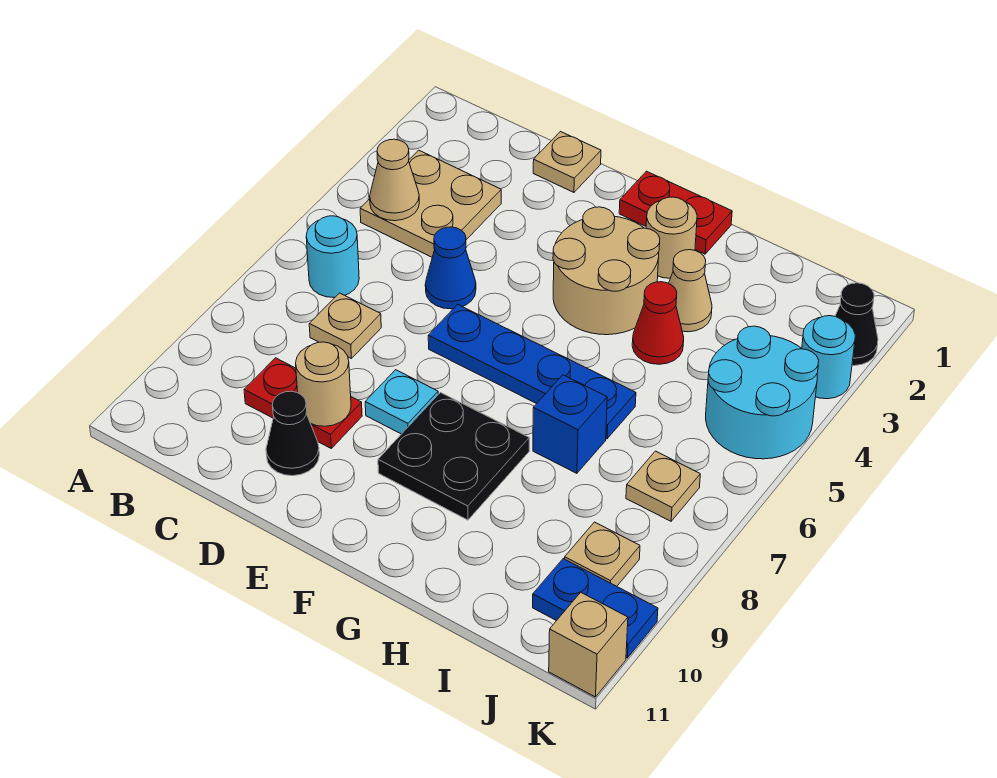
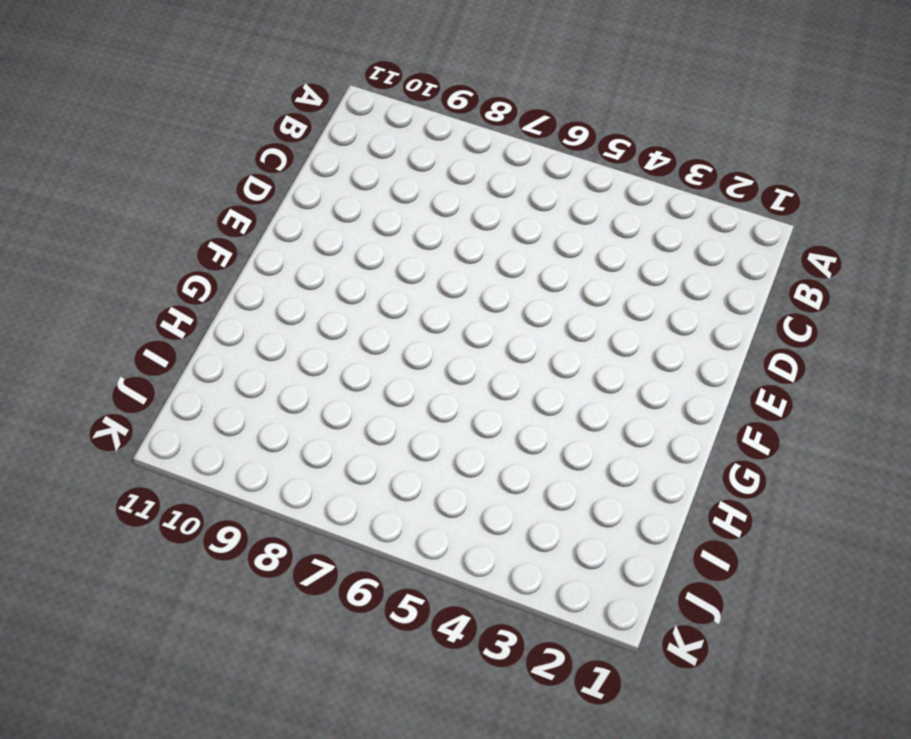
none -> tan plate B3:C4 level 1
none -> cyan round brick B6 level 1
none -> tan plate C7 level 1

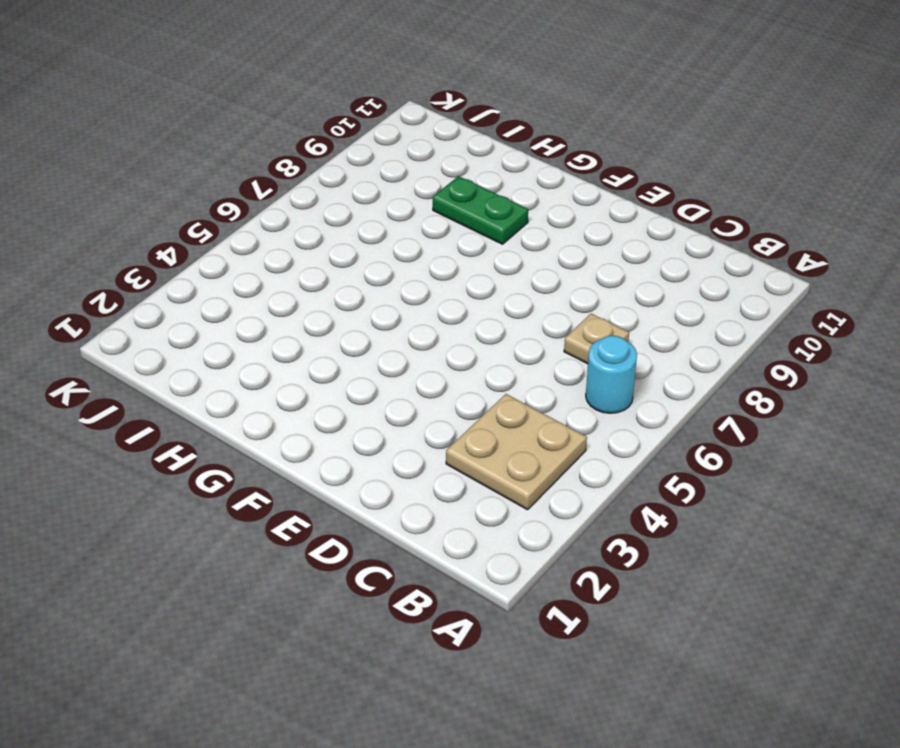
green plate G9:H9 level 1 -> black plate F8:G9 level 1
none -> red plate C9:D9 level 1
none -> tan plate D1 level 1
none -> blue cone D5 level 1

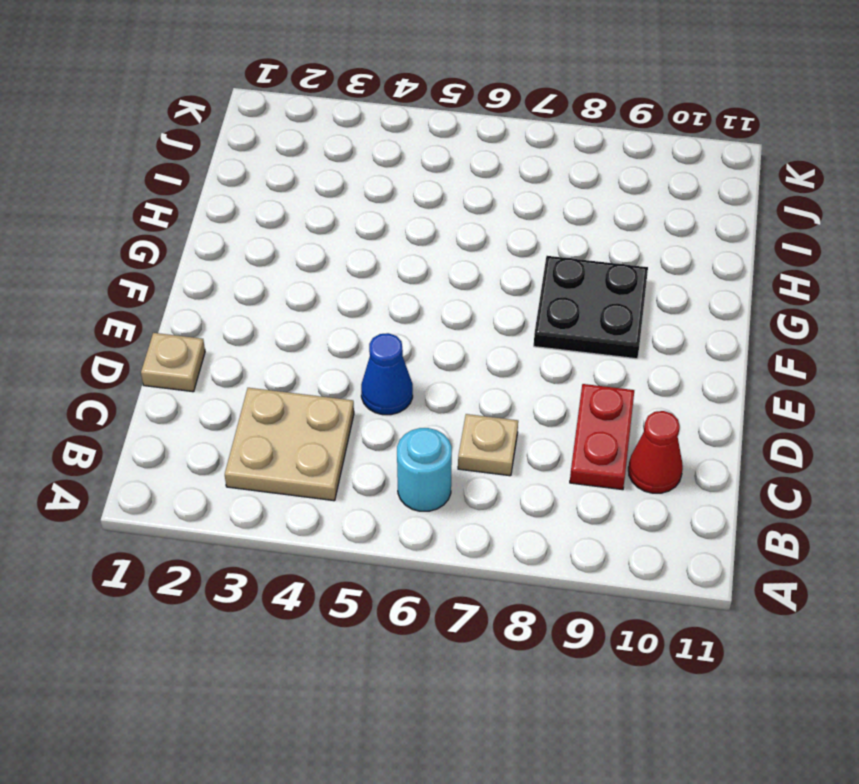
red cone C10 level 1 -> red cone H4 level 1
none -> black cone D10 level 1
none -> blue plate E6:H6 level 1
none -> cyan plate E8 level 1

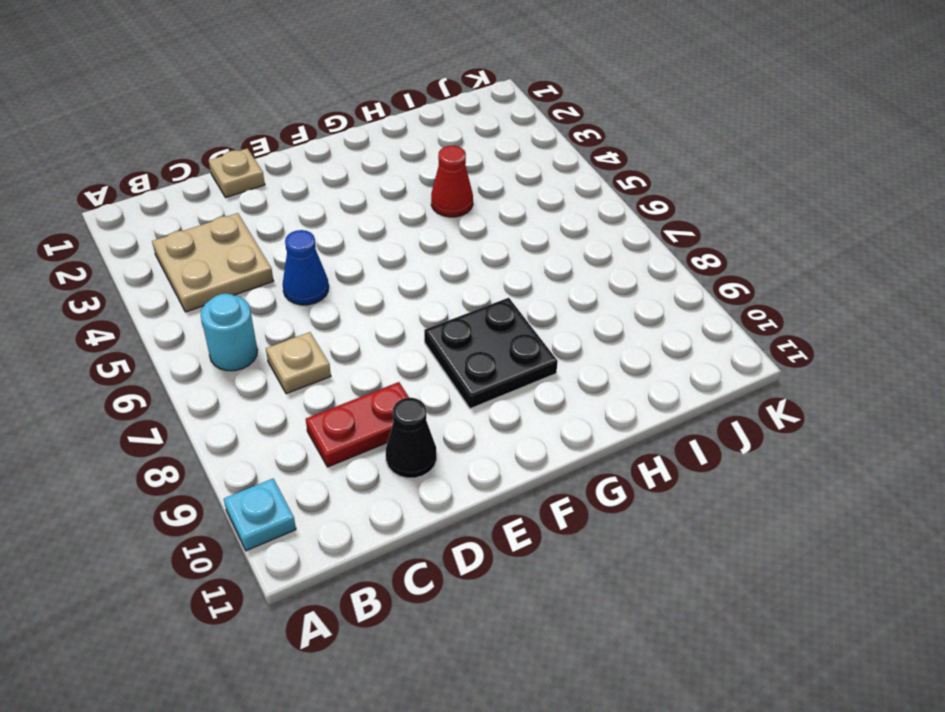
cyan plate A10 level 1 -> cyan plate E8 level 1
none -> blue plate E6:H6 level 1
none -> red plate F1:G1 level 1
none -> tan round brick F3:G4 level 1

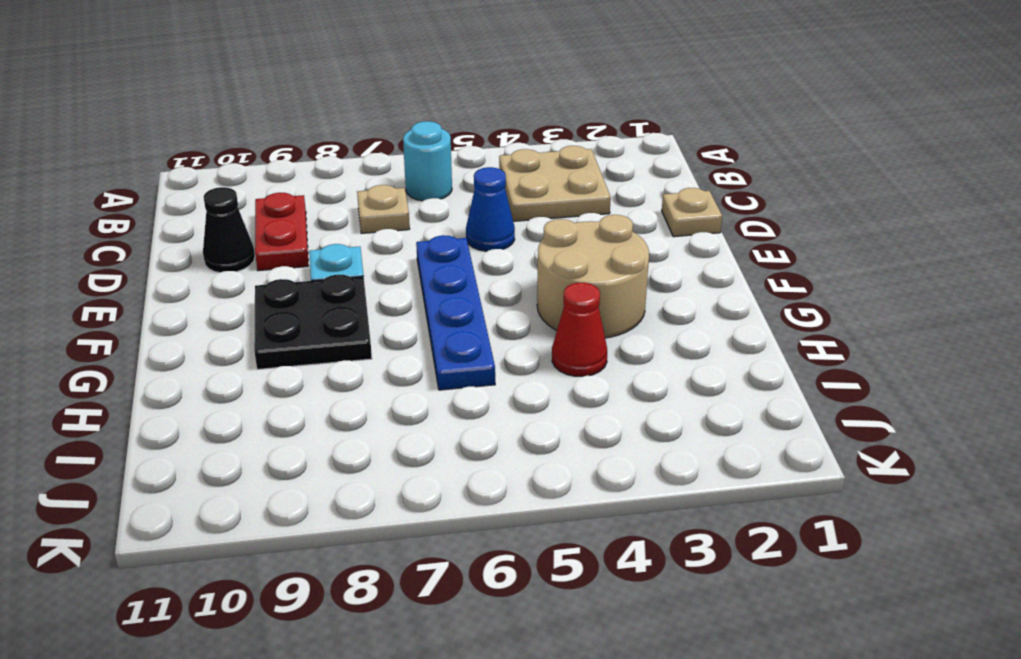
none -> red plate F1:G1 level 1
none -> tan round brick G2 level 1
none -> tan cone H3 level 1

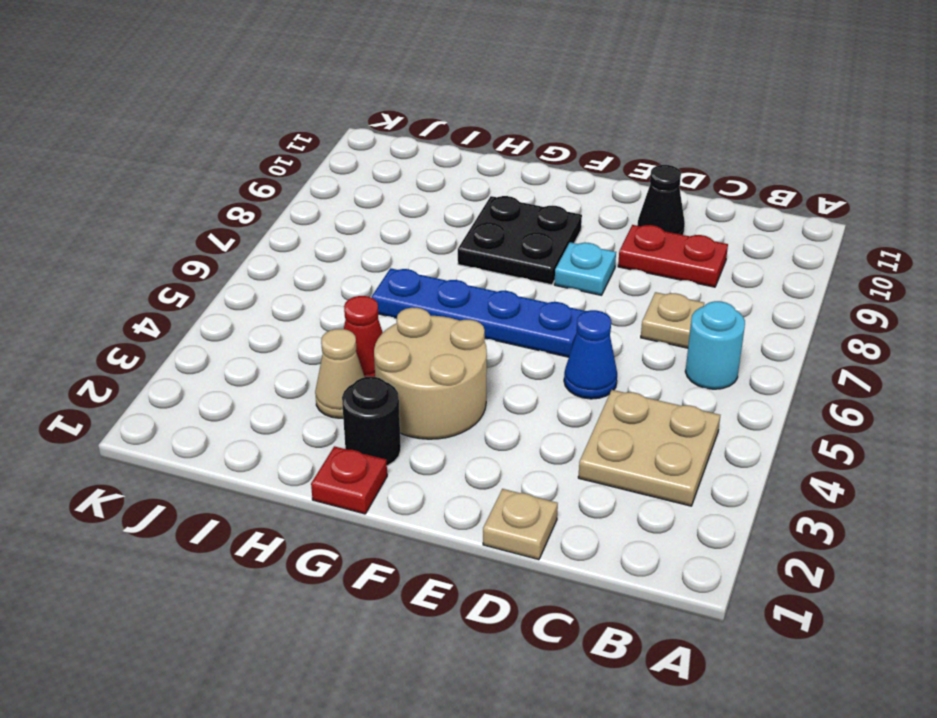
red plate G1 level 1 -> red plate F1:G1 level 1
black round brick G2 level 1 -> tan round brick G2 level 1
none -> blue brick H7 level 1
none -> cyan round brick J4:K5 level 1
none -> tan plate J7 level 1

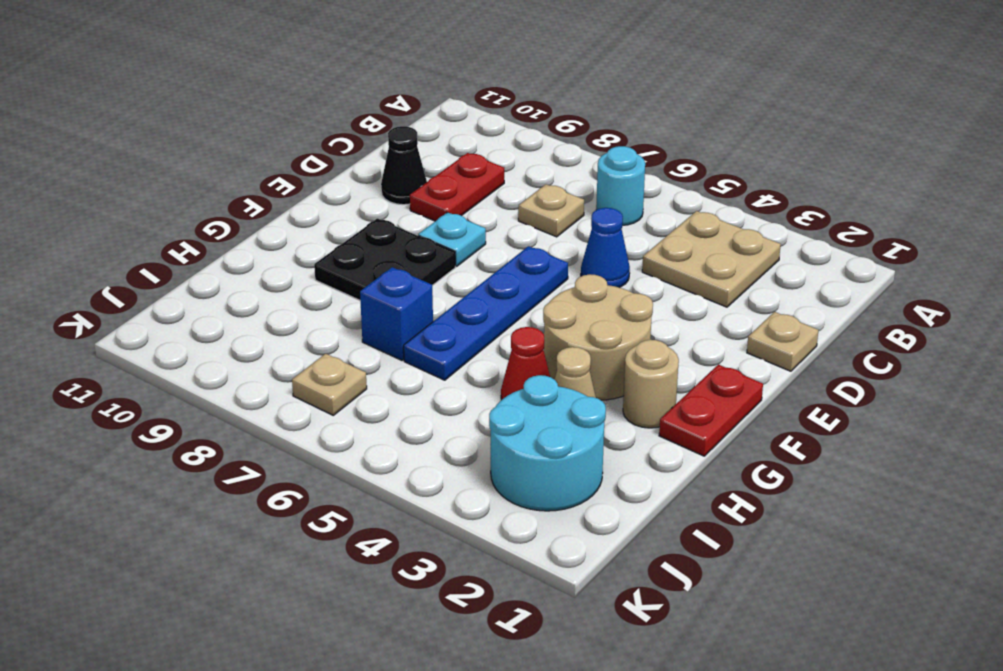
cyan round brick I2:J3 level 1 -> cyan round brick J4:K5 level 1
none -> tan plate J9 level 1
none -> blue plate J10:K10 level 1
none -> black cone K2 level 1

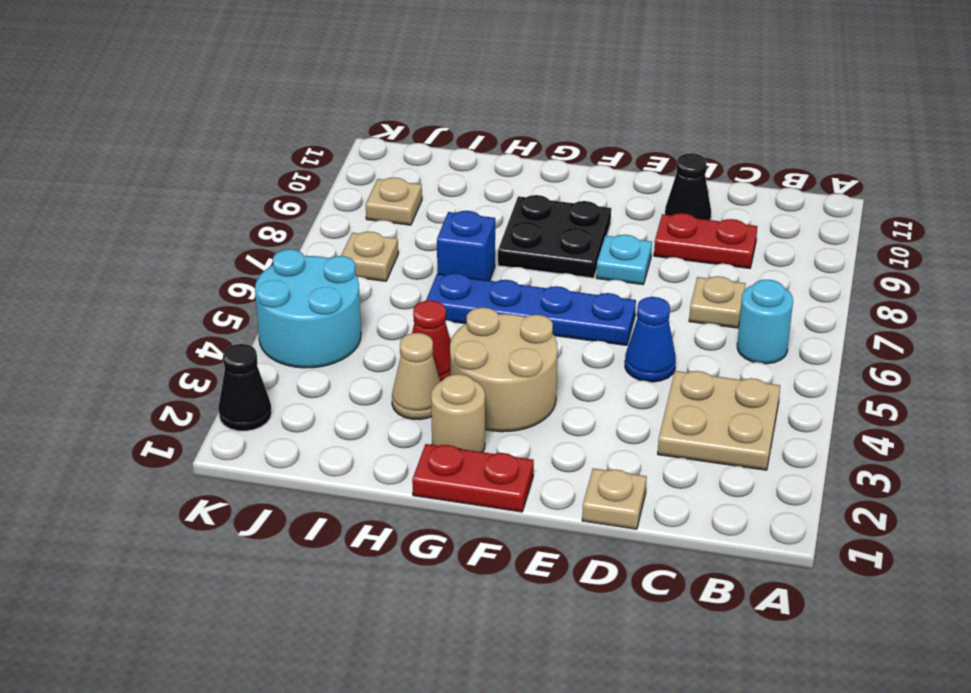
none -> blue plate J10:K10 level 1
none -> cyan round brick K3 level 1
none -> tan brick K11 level 1

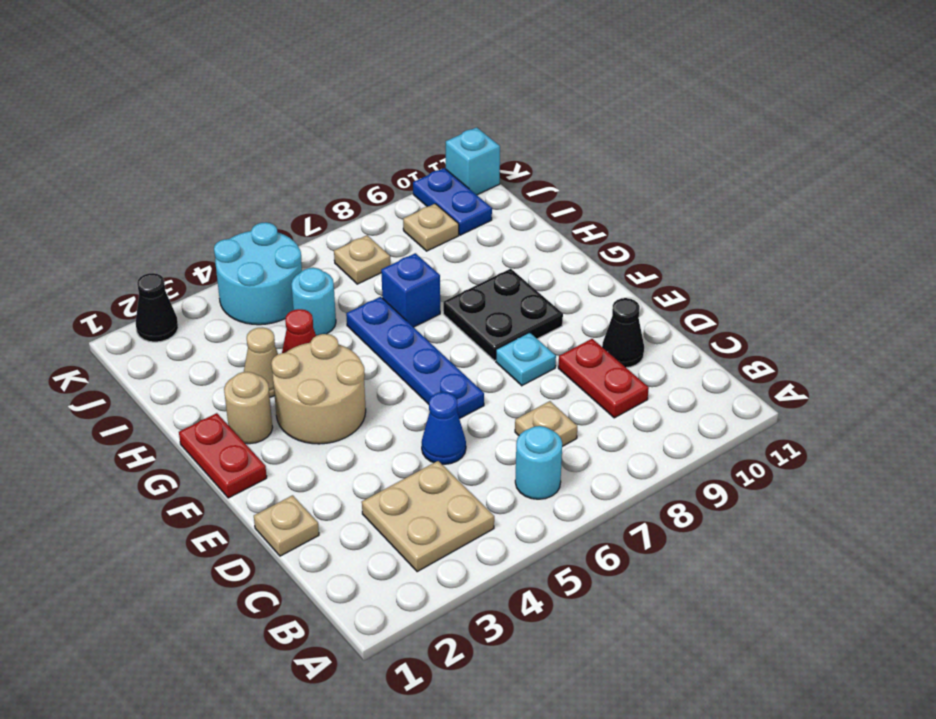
cyan round brick I5 level 1 -> cyan round brick K3 level 1
cyan brick K11 level 1 -> tan brick K11 level 1
none -> tan cone B4 level 2
none -> tan round brick D9 level 2

